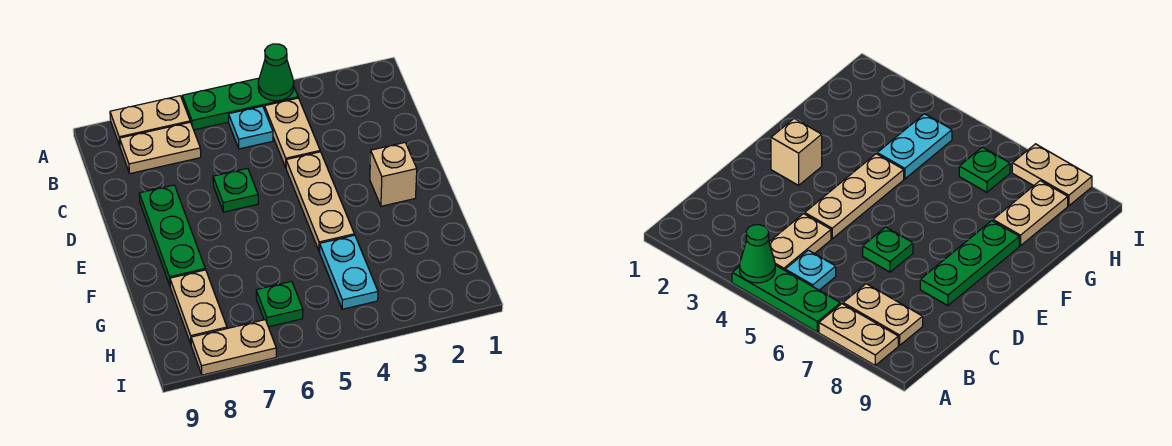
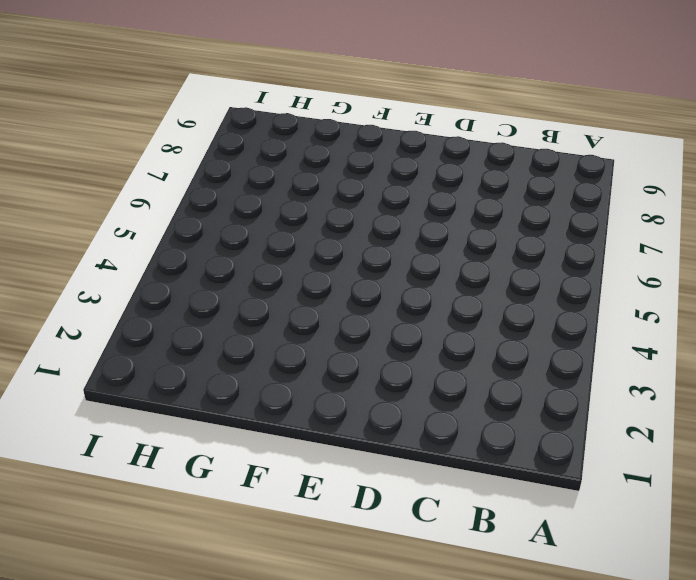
none -> green plate A4:A6 level 1
none -> tan plate A7:A8 level 1
none -> tan plate B4:C4 level 1

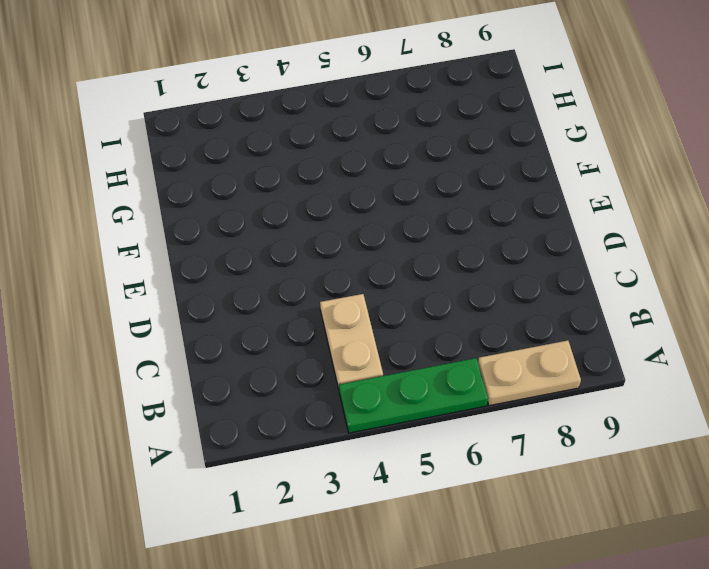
none -> cyan plate B5 level 1
none -> tan plate B7:B8 level 1
none -> tan plate D4:F4 level 1

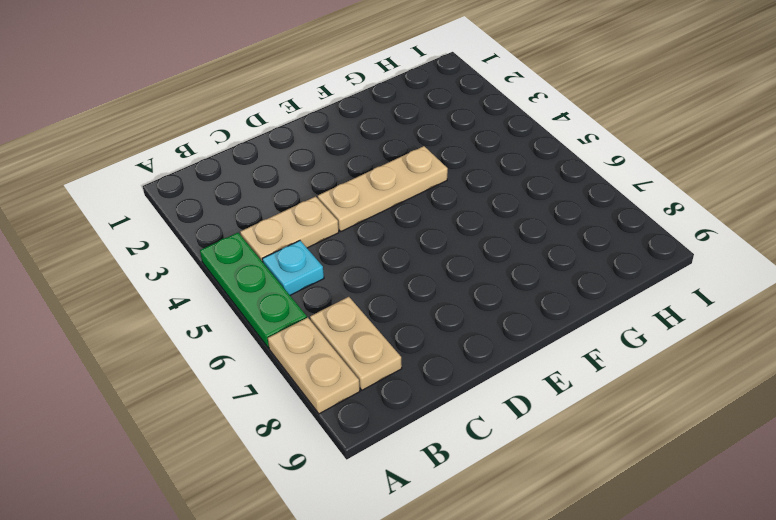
none -> green plate D6 level 1
none -> green plate D8:F8 level 1
none -> tan brick E2 level 1

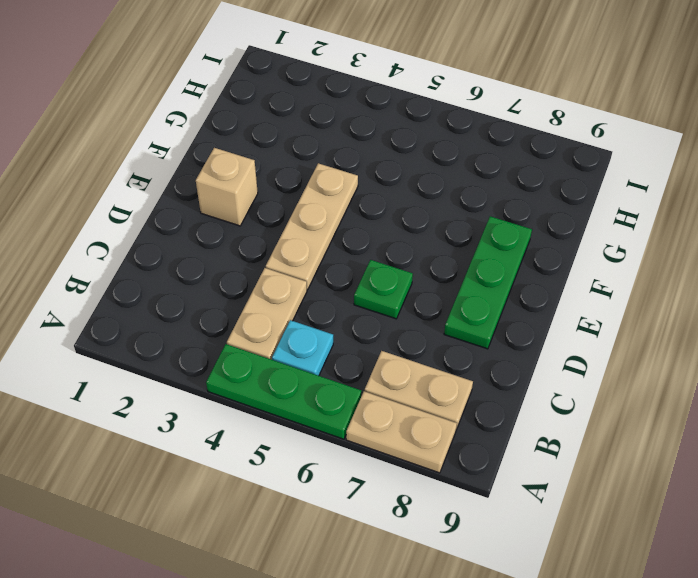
none -> cyan plate G4:H4 level 1
none -> tan plate G8:H8 level 1
none -> green plate H6 level 1

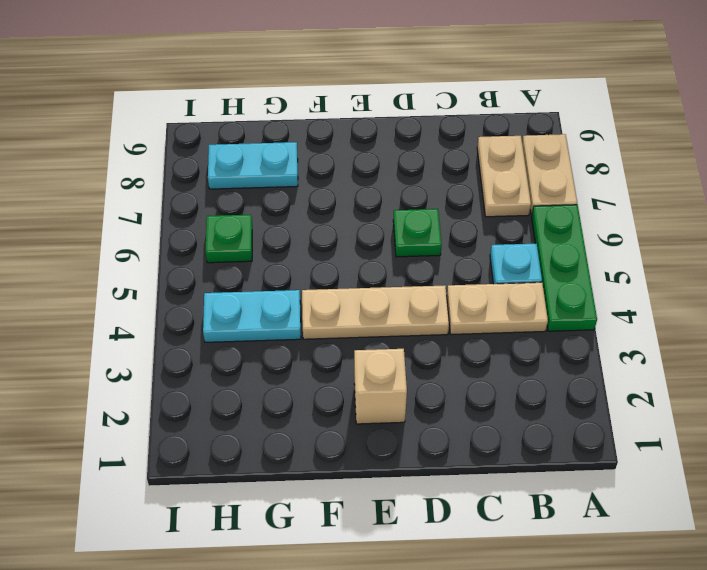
cyan plate G8:H8 level 1 -> tan plate G8:H8 level 1
none -> green plate D8:F8 level 1
none -> tan plate I7:I8 level 1
none -> green cone A4 level 2

